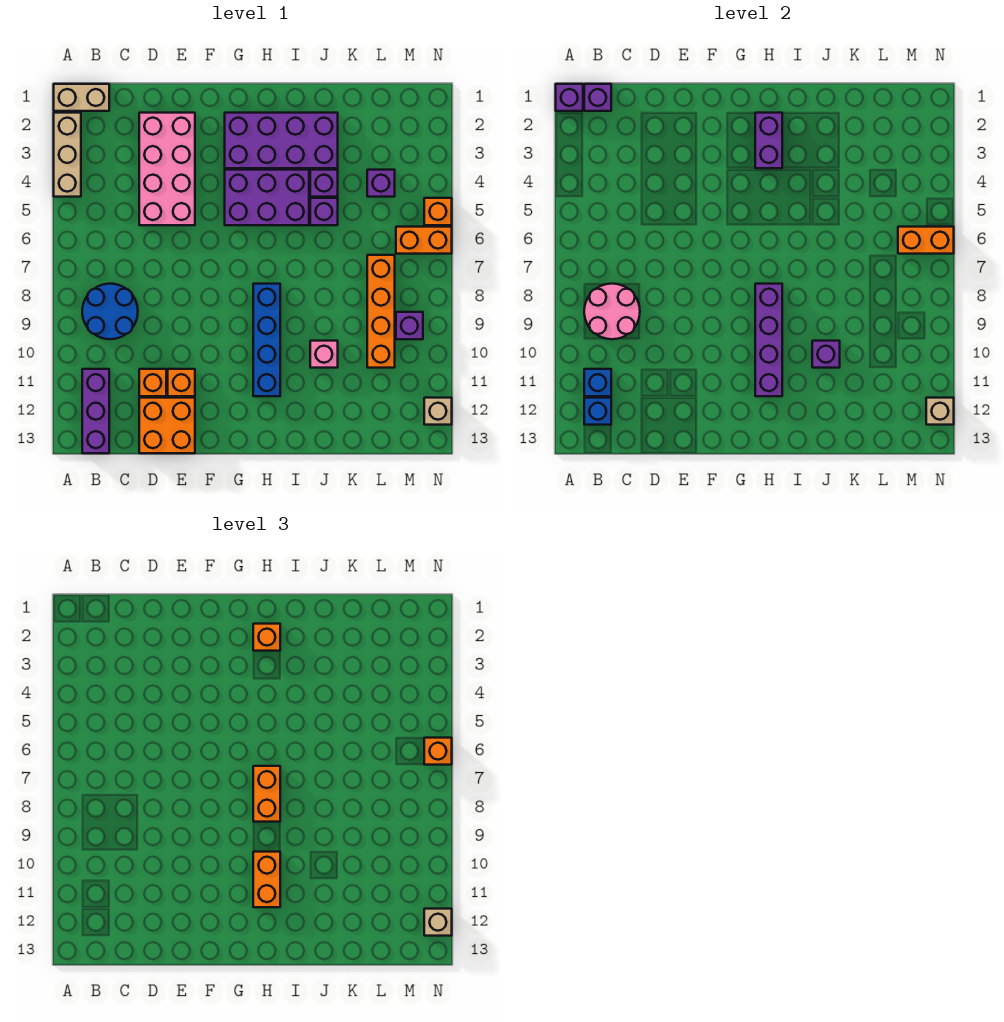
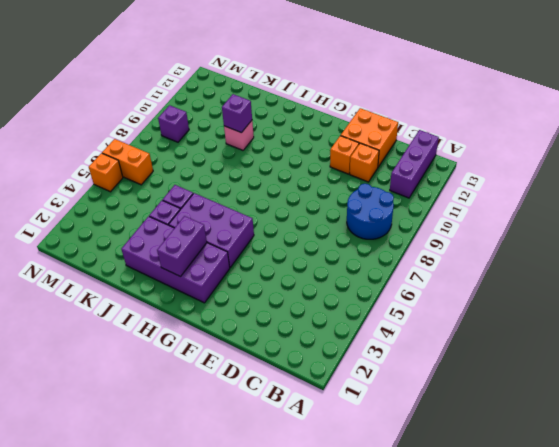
none -> tan brick A1:B1 level 1
none -> tan brick A2:A4 level 1
none -> pink brick D2:E5 level 1
none -> blue brick H8:H11 level 1

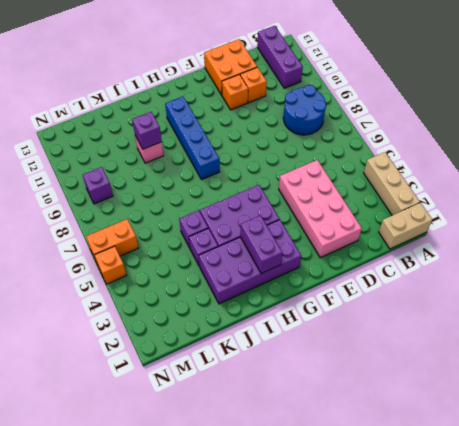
none -> purple brick L4 level 1
none -> orange brick L7:L10 level 1
none -> tan brick N12 level 1
none -> purple brick A1 level 2

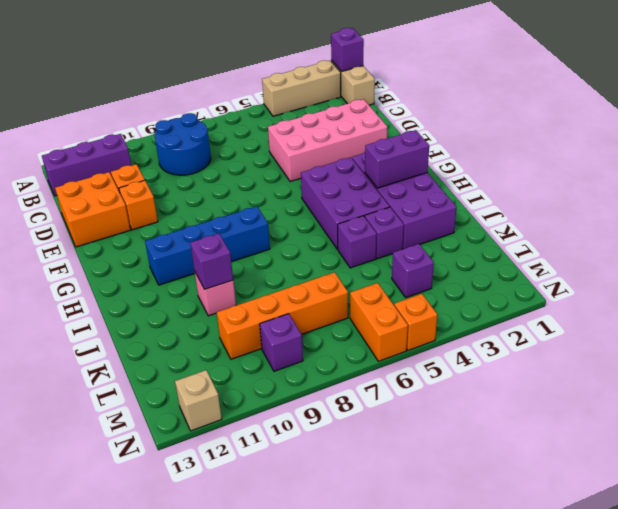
none -> purple brick B1 level 2
none -> pink round brick B8:C9 level 2
none -> blue brick B11 level 2
none -> blue brick B12 level 2

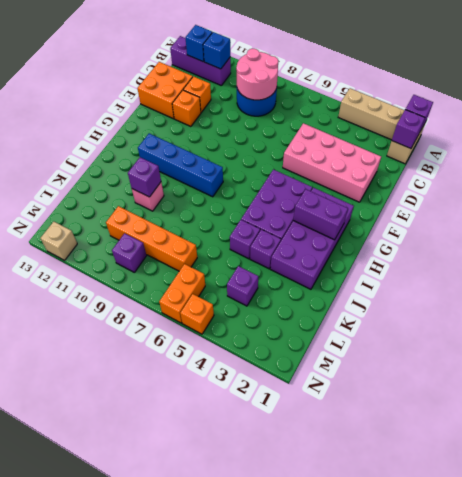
none -> purple brick H8:H11 level 2
none -> orange brick M6:N6 level 2
none -> tan brick N12 level 2
none -> orange brick H2 level 3

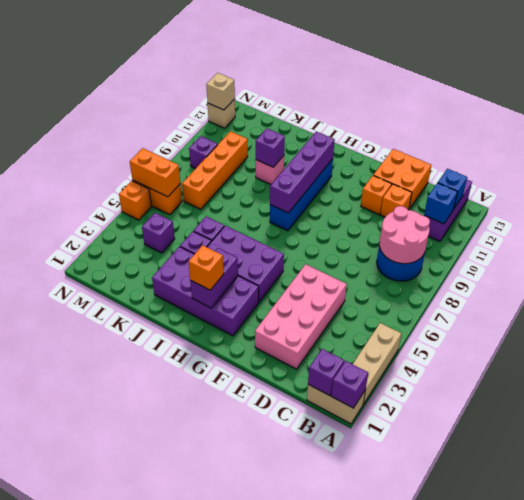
none -> orange brick H7:H8 level 3
none -> orange brick H10:H11 level 3
none -> orange brick N6 level 3
none -> tan brick N12 level 3

